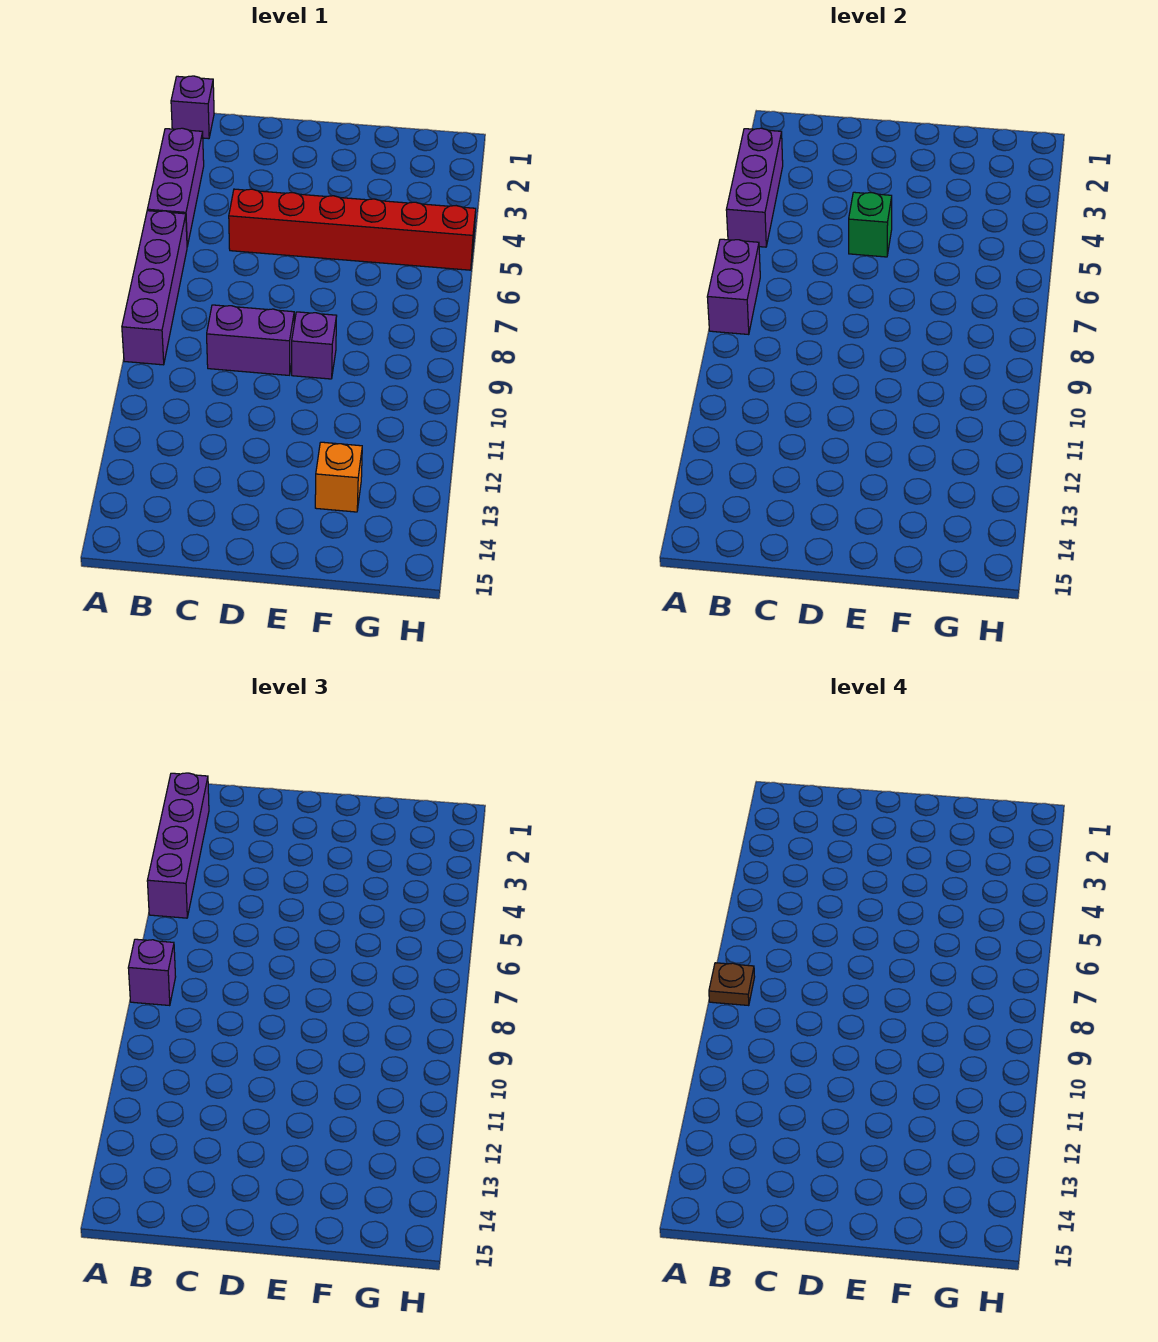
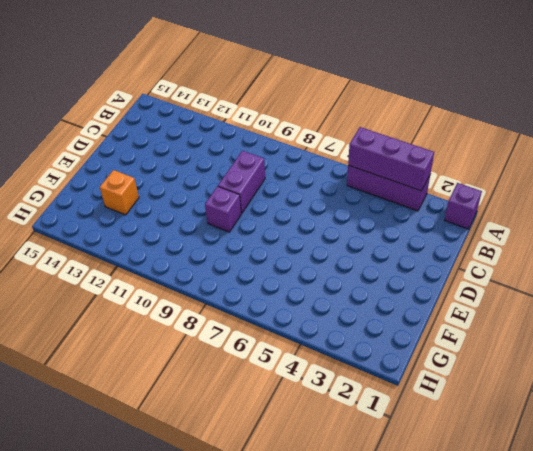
none -> purple brick A6:A9 level 1
none -> red brick C5:H5 level 1
none -> purple brick A7:A8 level 2

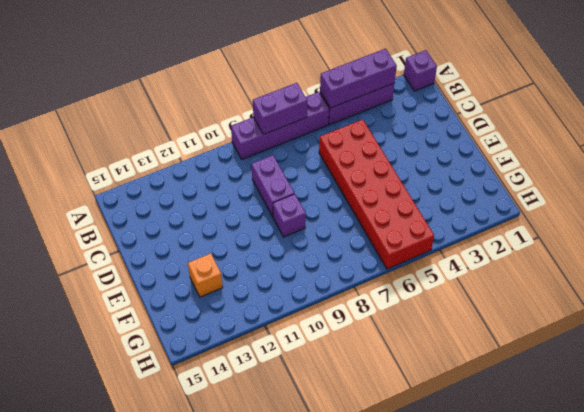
red brick C5:H6 level 1 -> red brick C5:H5 level 1
none -> green brick D5 level 2
none -> purple brick A2:A5 level 3
none -> purple brick A8 level 3

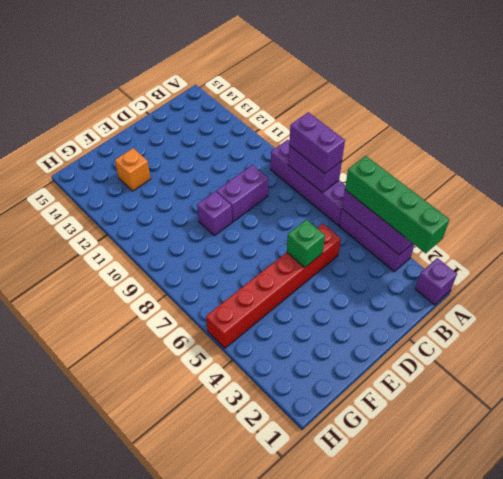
green brick A2:A5 level 3 -> purple brick A2:A5 level 3
purple brick A7:A8 level 3 -> purple brick A8 level 3
none -> brown plate A8 level 4

